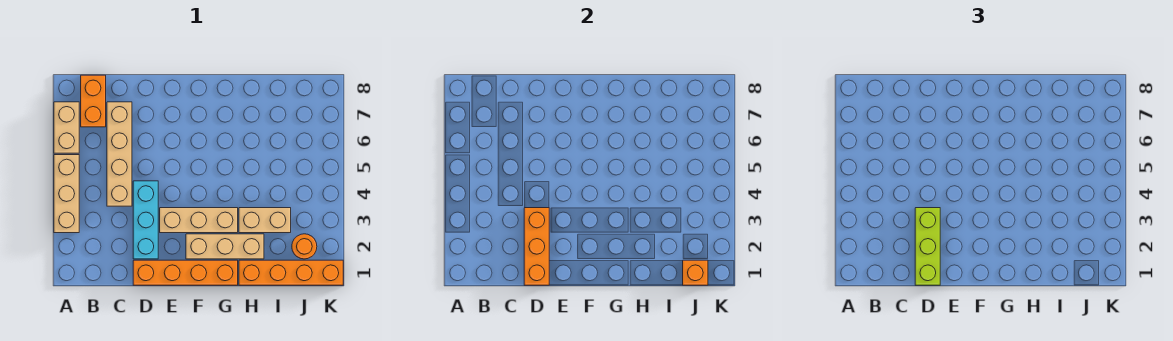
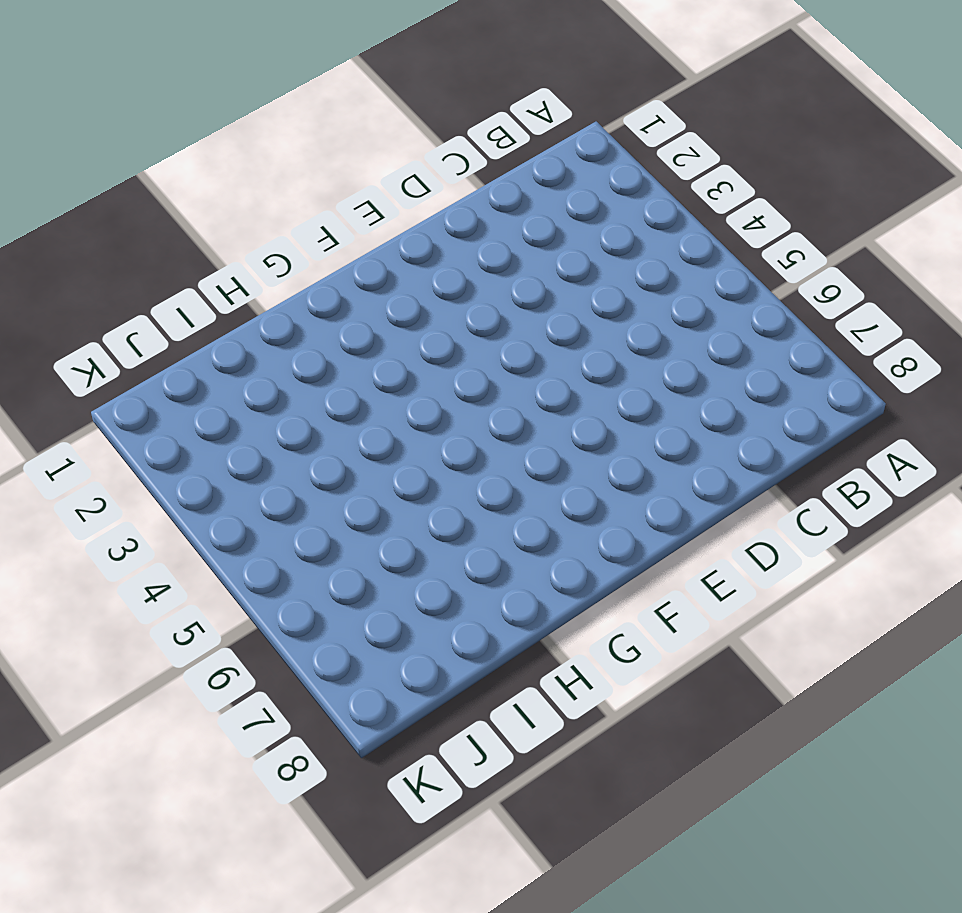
none -> tan brick A3:A5 level 1
none -> tan brick A6:A7 level 1
none -> orange brick B7:B8 level 1

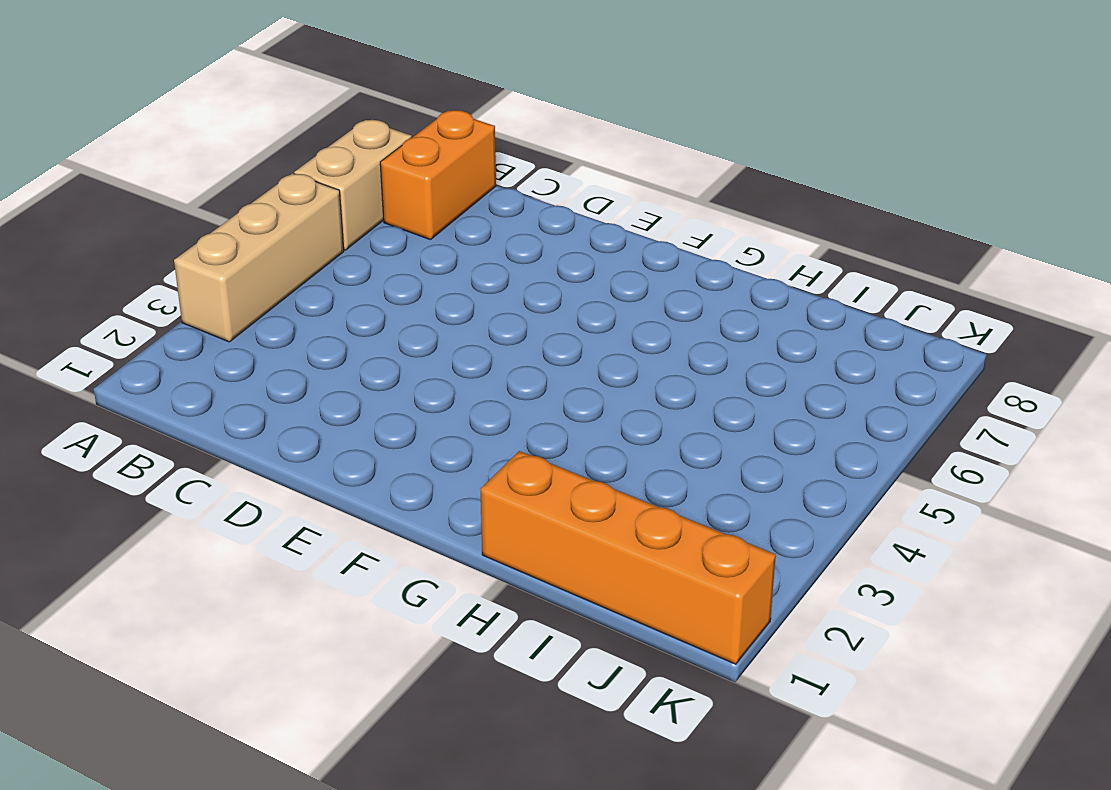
none -> tan brick C4:C7 level 1
none -> orange brick D1:G1 level 1
none -> cyan brick D2:D4 level 1

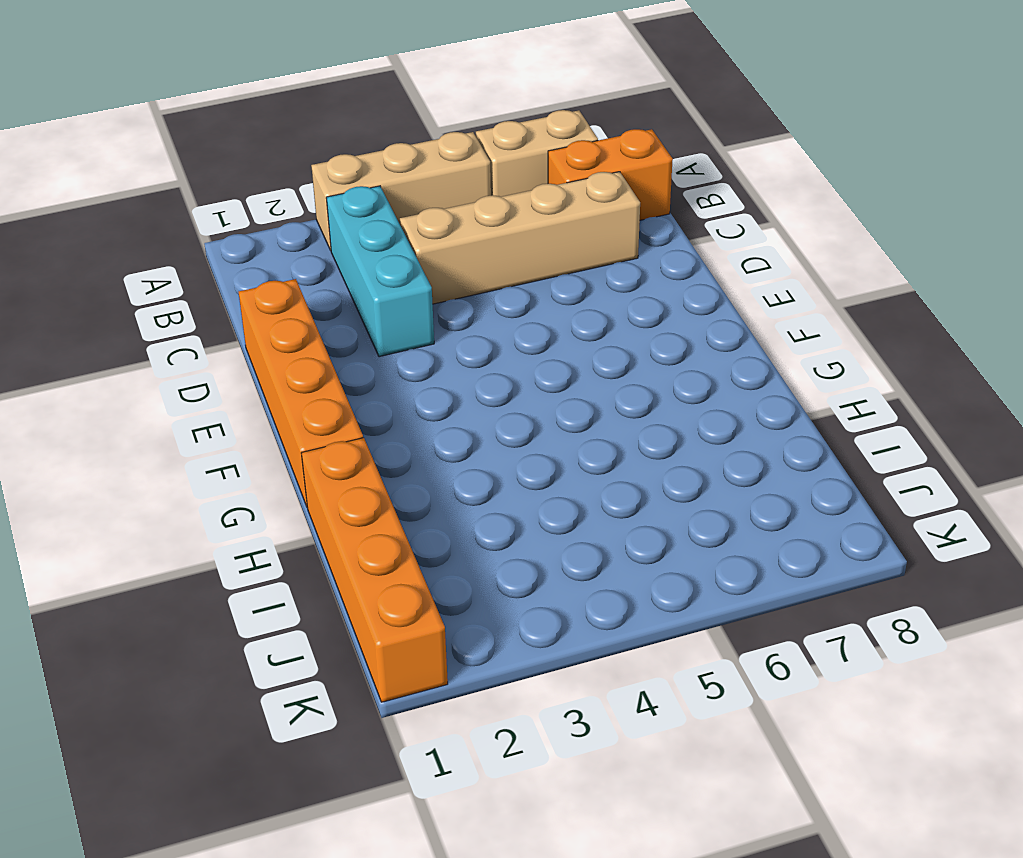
cyan brick B3:D3 level 1 -> cyan brick D2:D4 level 1
none -> tan brick E3:G3 level 1
none -> tan brick F2:H2 level 1
none -> tan brick H3:I3 level 1

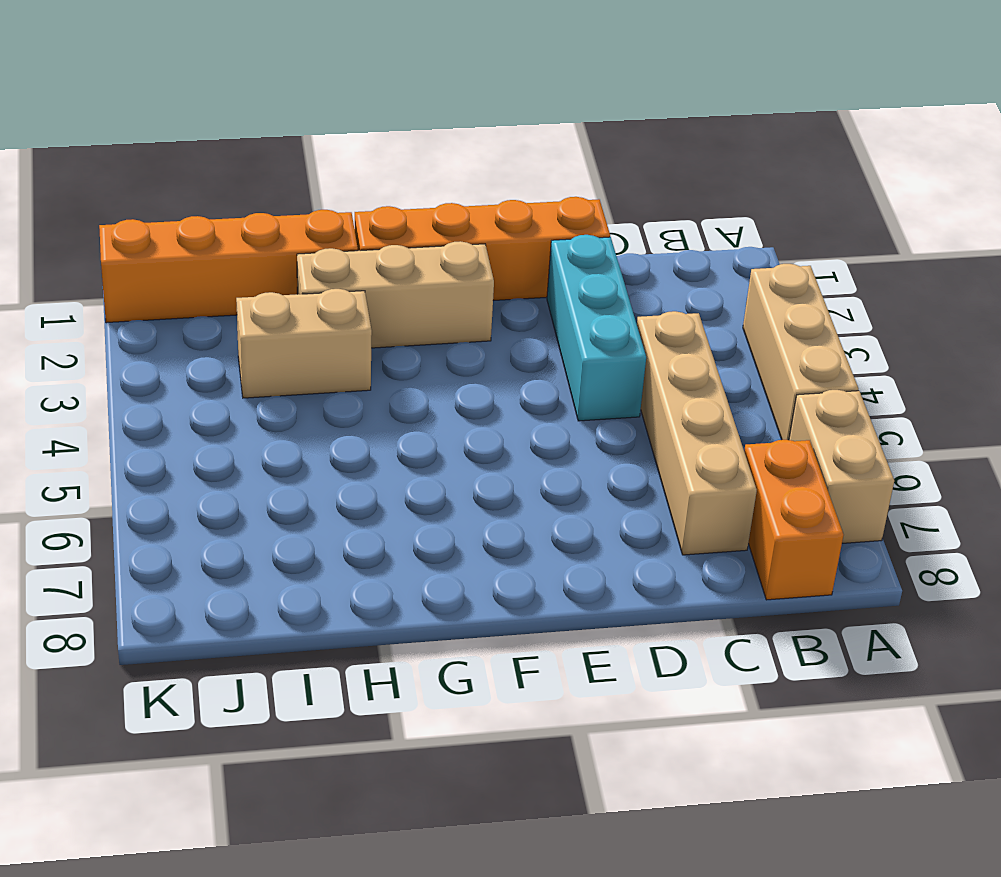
none -> tan brick E3:G3 level 1
none -> orange round brick J2 level 1
none -> orange brick D1:D3 level 2

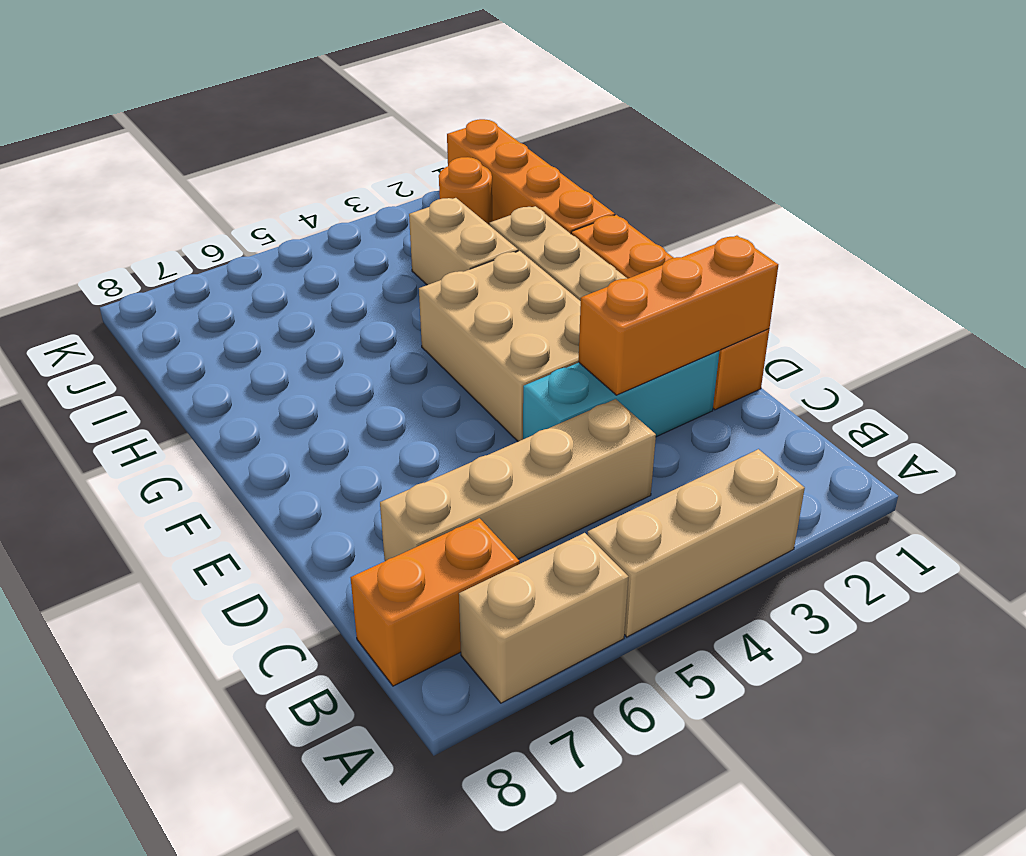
tan brick E3:G4 level 1 -> tan brick E3:G3 level 1
none -> orange brick J1 level 2
none -> lime brick D1:D3 level 3

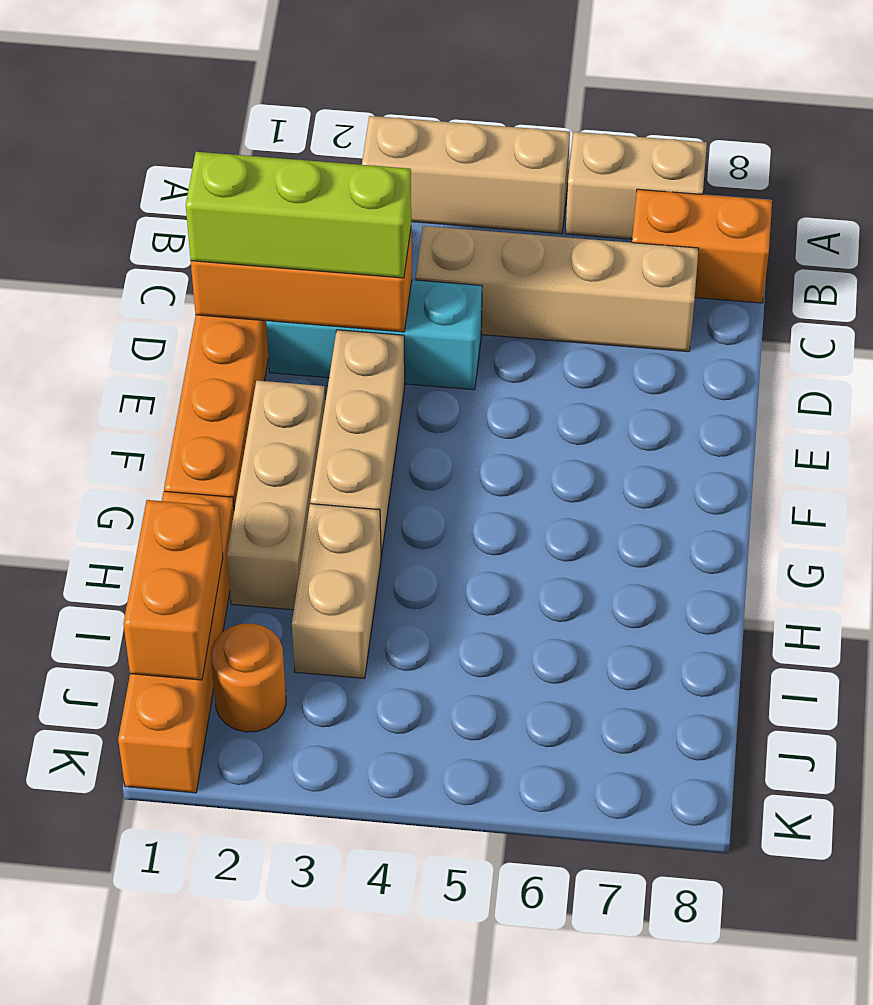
orange brick I1:J1 level 2 -> orange brick J1 level 2

